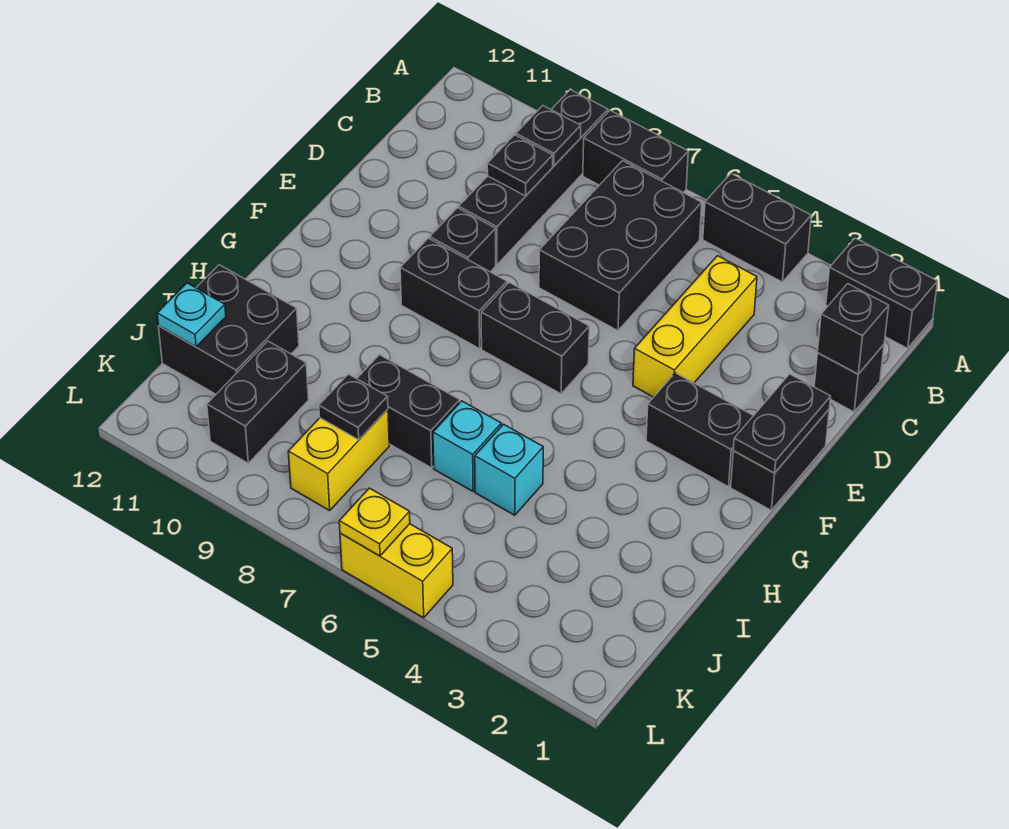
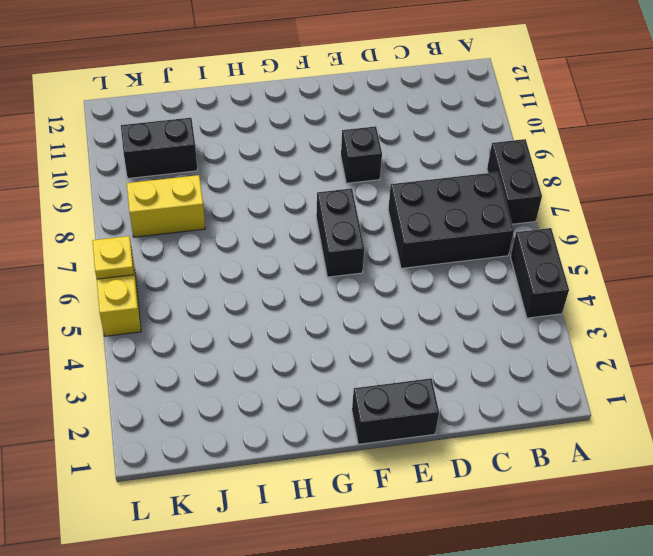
none -> black brick A1:A2 level 1
none -> black brick A9:D9 level 1
none -> black brick C1 level 1

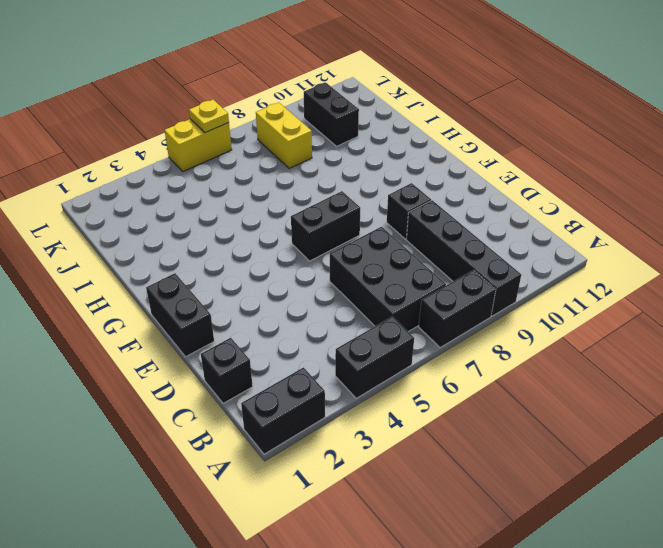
none -> yellow brick C4:E4 level 1
none -> black brick F2:F3 level 1
none -> black brick F8:F9 level 1

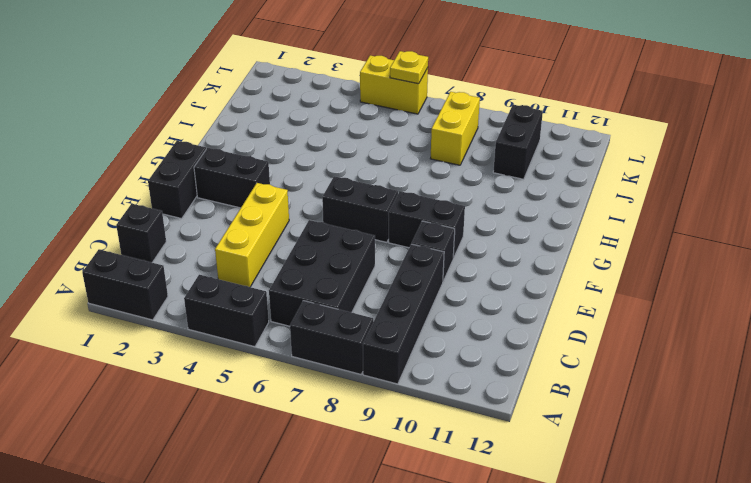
none -> cyan brick I5 level 1
none -> cyan brick I6 level 1
none -> black brick I7:I8 level 1

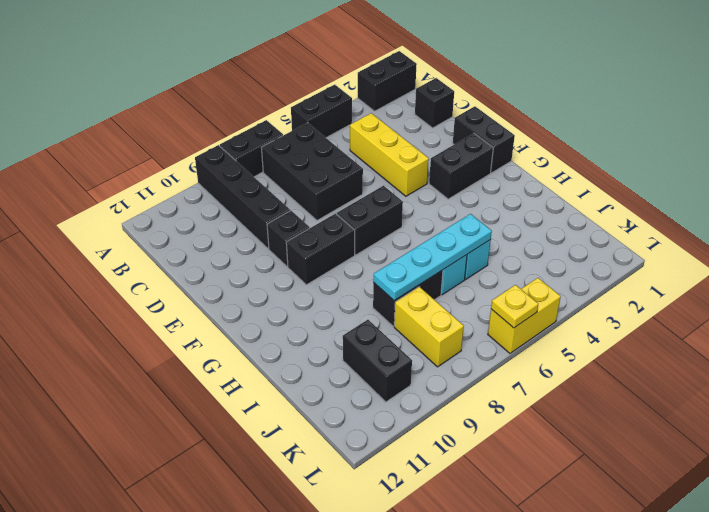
cyan plate I5:I8 level 2 -> none
none -> black brick I11:J12 level 1
none -> black plate B9 level 2
none -> black brick C1 level 2

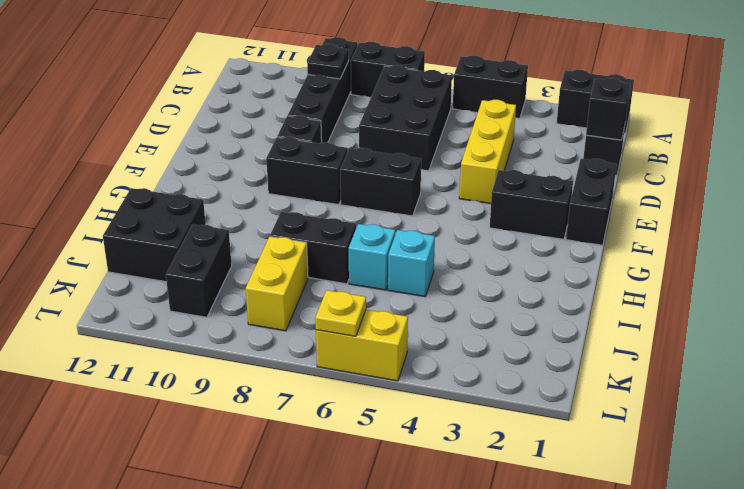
none -> black plate C9 level 2
none -> black plate E1:F1 level 2
none -> black plate J8 level 2

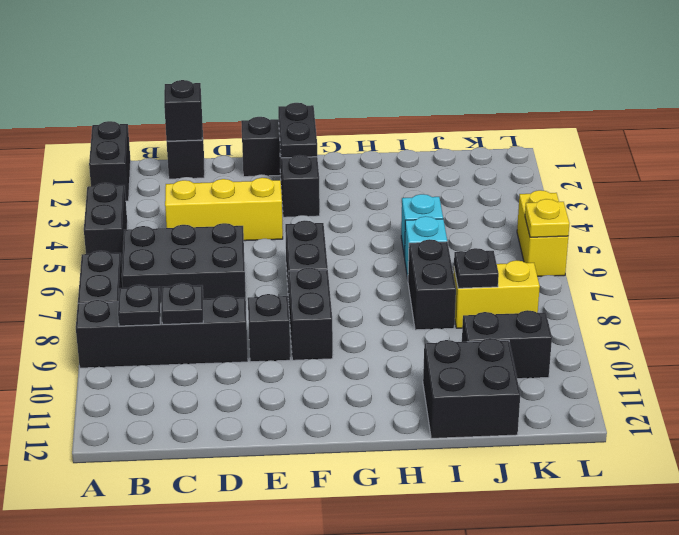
black plate F1:F2 level 2 -> black plate E1:F1 level 2
none -> cyan plate J12 level 2

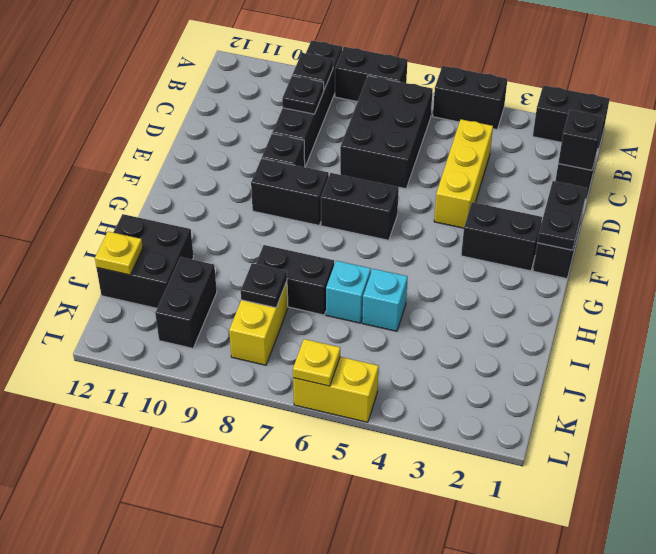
yellow plate J12 level 2 -> cyan plate J12 level 2

